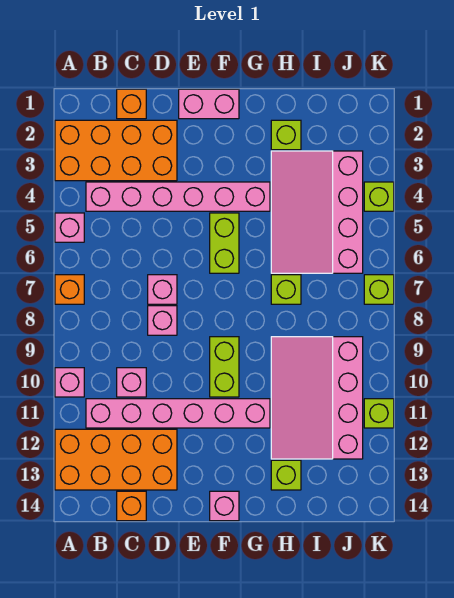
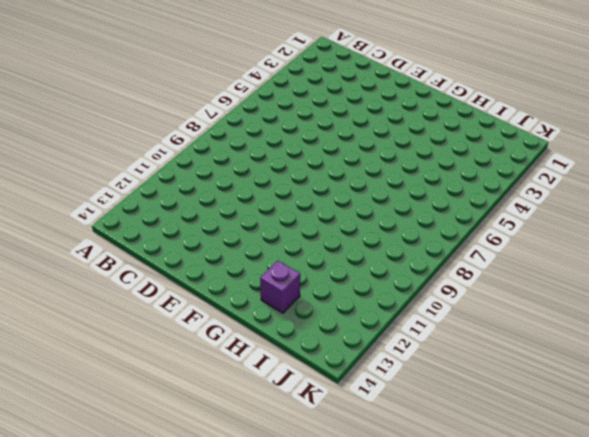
purple brick H13 level 1 -> lime brick H13 level 1
none -> orange brick A2:D3 level 1
none -> pink brick A5 level 1
none -> orange brick A7 level 1

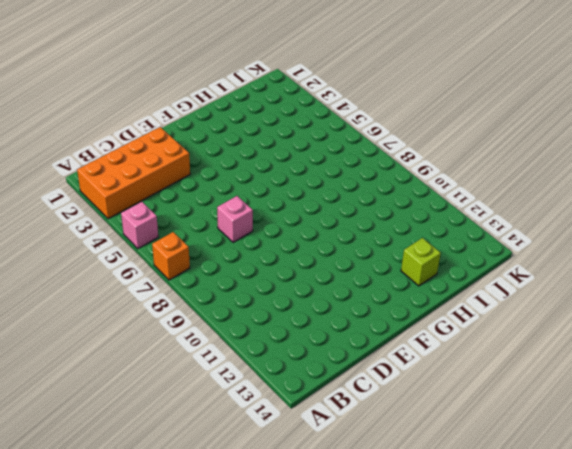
none -> pink brick A10 level 1
none -> orange brick A12:D13 level 1
none -> pink brick B4:G4 level 1

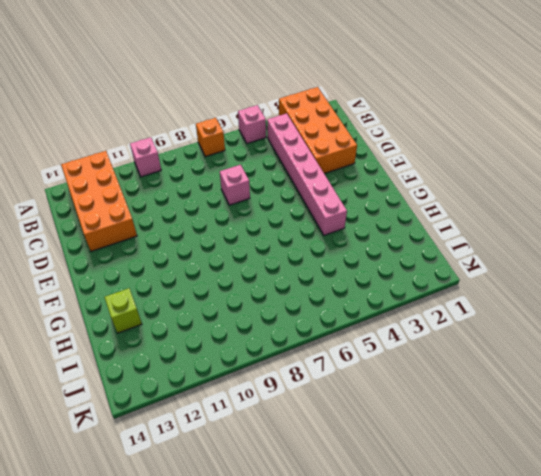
none -> pink brick B11:G11 level 1
none -> orange brick C1 level 1
none -> pink brick C10 level 1

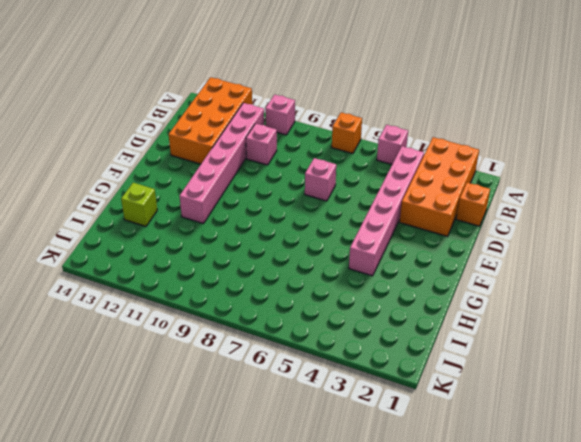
none -> orange brick C14 level 1
none -> pink brick D8 level 1
none -> pink brick E1:F1 level 1

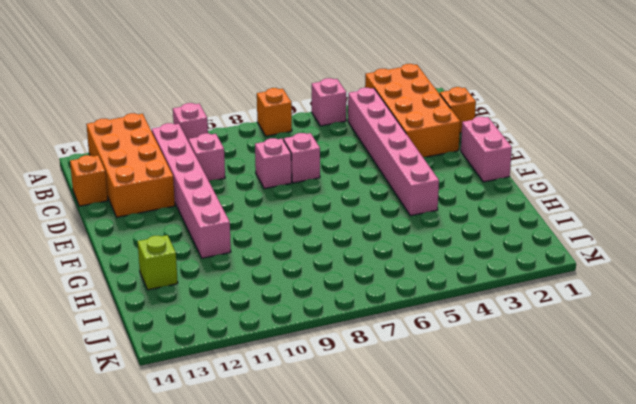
none -> lime brick F5:F6 level 1
none -> lime brick F9:F10 level 1
none -> pink brick F14 level 1

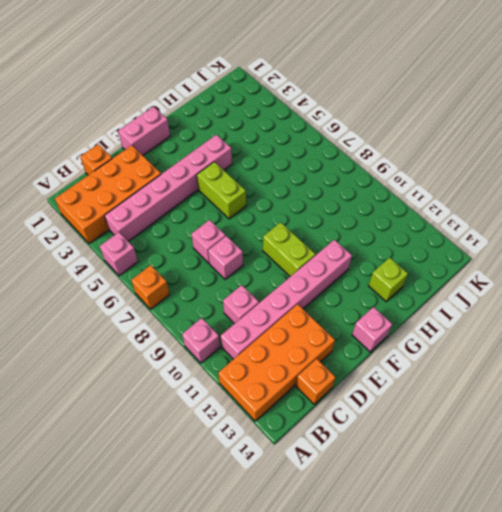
none -> lime brick H2 level 1
none -> pink slope H3:J6 level 1 top J
none -> lime brick H7 level 1

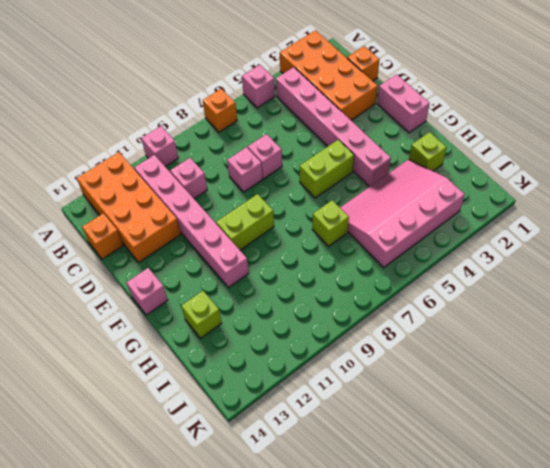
none -> pink slope H9:J12 level 1 top J
none -> lime brick K4 level 1
none -> lime brick K7 level 1

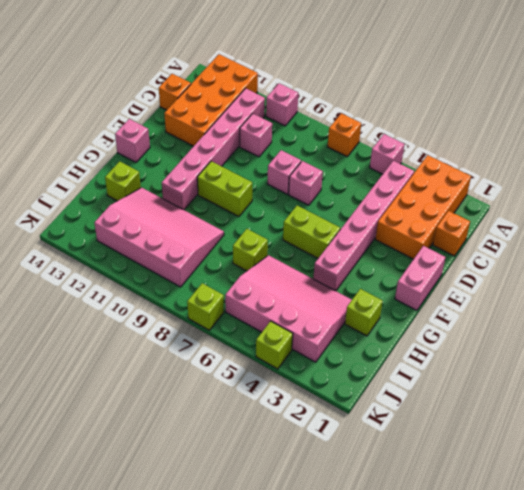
none -> lime brick K11 level 1

